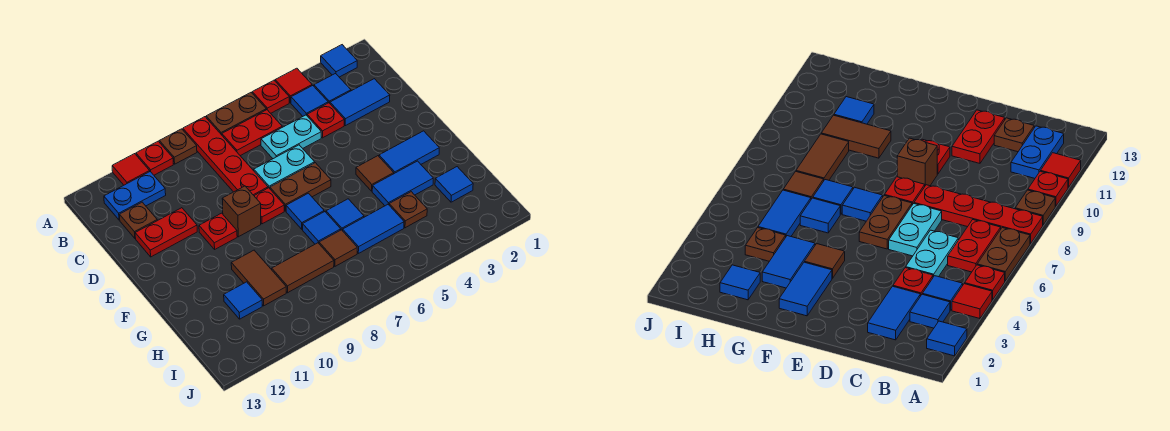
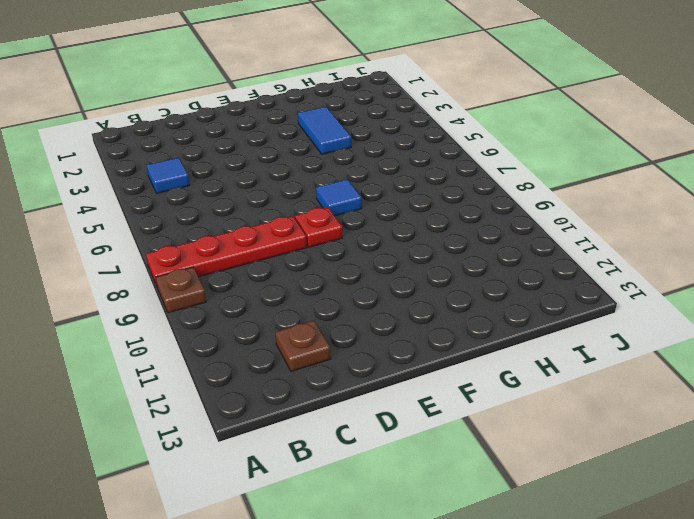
none -> blue tile A2 level 1
none -> red tile A4 level 1
none -> red plate A5 level 1
none -> brown plate A6:A7 level 1

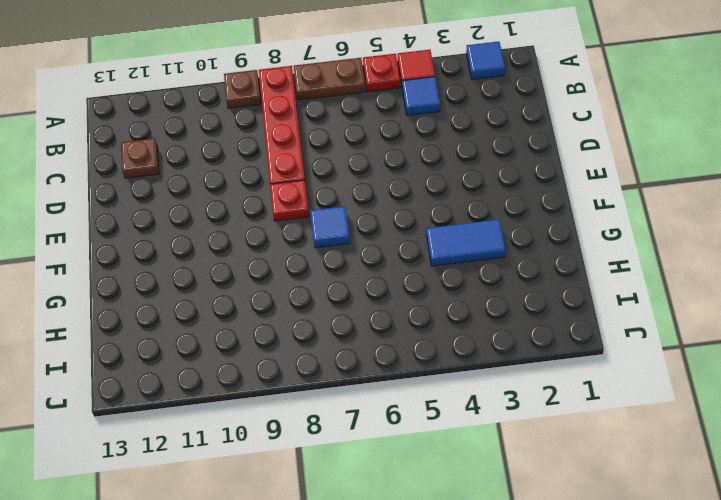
none -> red plate A10 level 1
none -> red tile A11 level 1
none -> blue tile B3 level 1
none -> red plate B6:B7 level 1

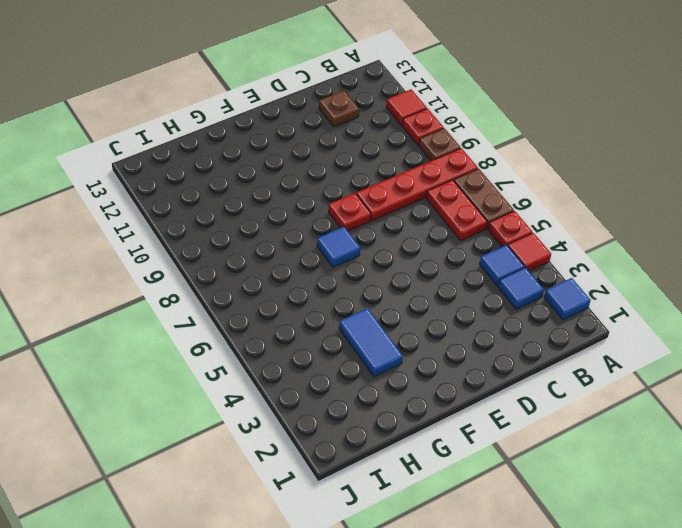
none -> blue plate B11:B12 level 1
none -> blue tile C2:C3 level 1
none -> red plate C4 level 1
none -> cyan plate C5:C6 level 1

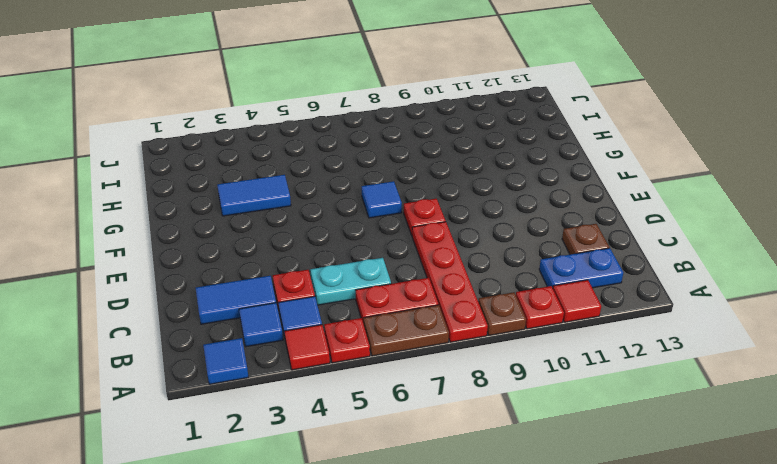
none -> cyan plate D6:D7 level 1
none -> red plate D11:D12 level 1
none -> brown plate E6:E7 level 1
none -> brown brick E9 level 1

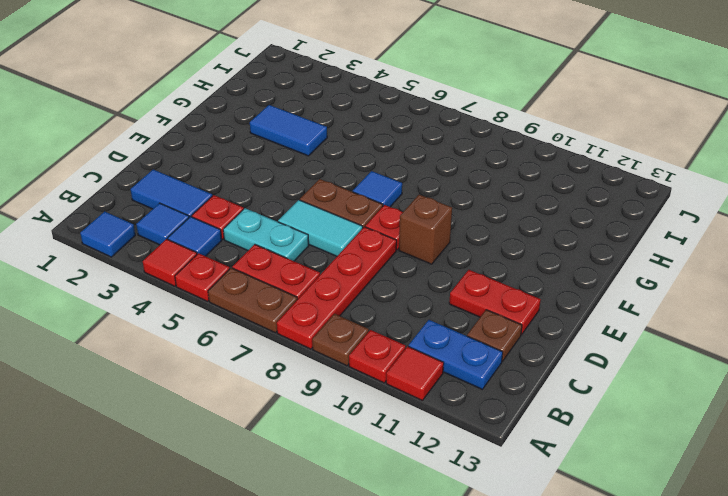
cyan tile D6:D7 level 1 -> cyan plate D6:D7 level 1
none -> red plate E10 level 1
none -> blue tile F2:F3 level 1
none -> brown tile F4 level 1
none -> blue tile G6 level 1

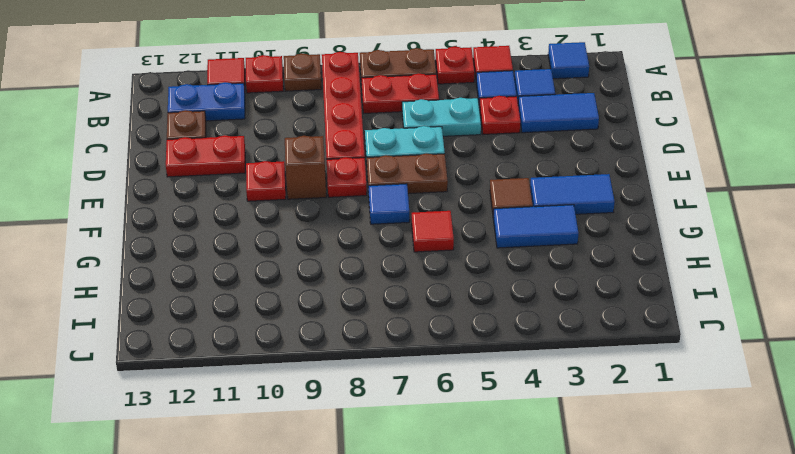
red tile G6 level 1 -> blue tile G6 level 1
none -> blue tile G7 level 1
none -> brown tile G10:H10 level 1
none -> blue tile H2 level 1
none -> brown plate H4 level 1

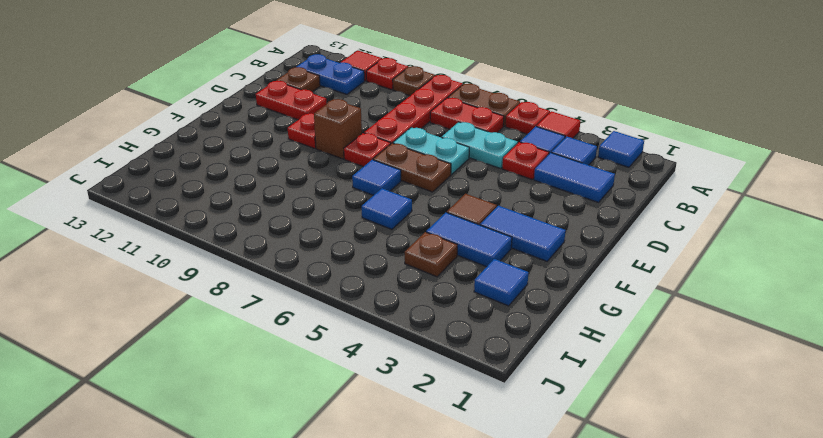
none -> blue tile G7 level 1
none -> brown tile G10:H10 level 1
none -> blue tile H5:H6 level 1
none -> brown tile H7 level 1

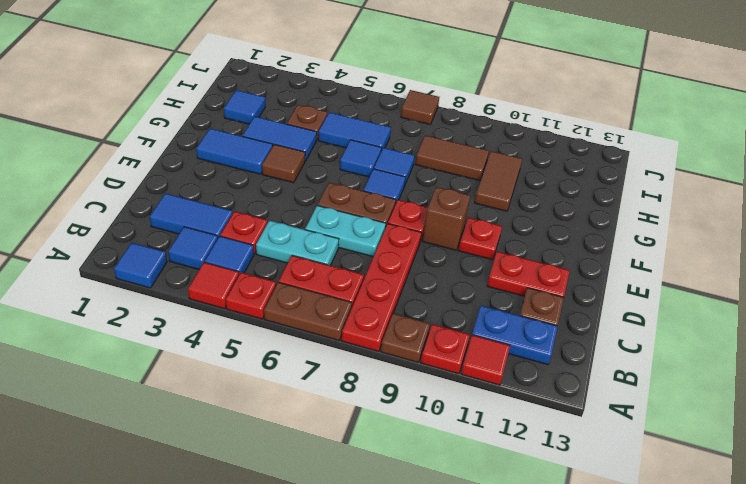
brown tile J7 level 1 -> brown tile H7 level 1
none -> blue tile H11 level 1

